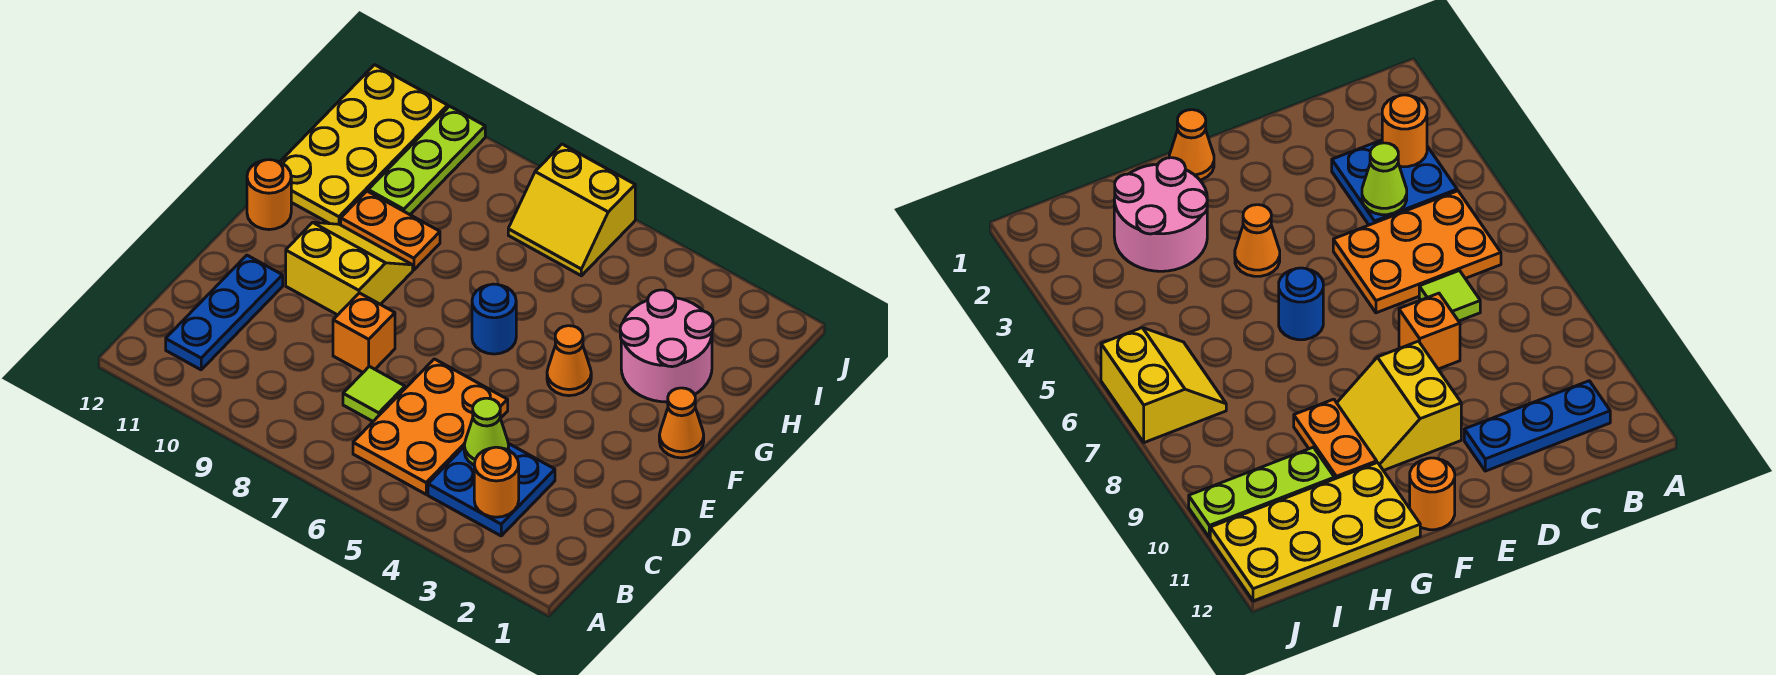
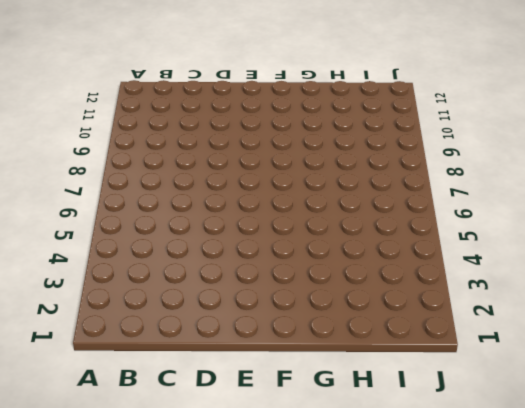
none -> blue plate B3:C4 level 1
none -> orange plate B5:D6 level 1
none -> blue plate B11:D11 level 1

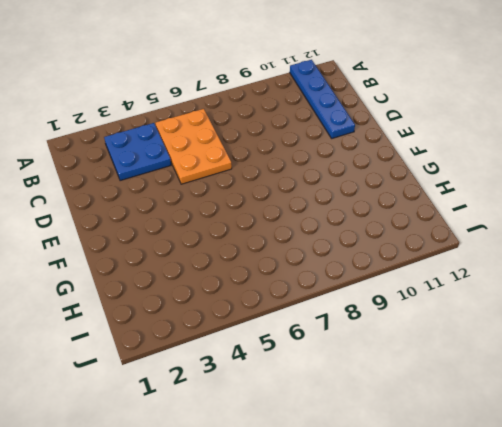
blue plate A11:D11 level 1 -> blue plate B11:D11 level 1
none -> lime tile C7 level 1
none -> orange brick D8 level 1
none -> yellow slope E9:F10 level 1 top E

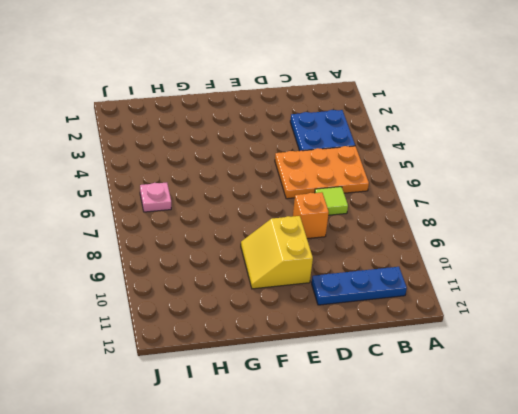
pink plate I6 level 1 -> yellow slope I6:J7 level 1 top J
none -> orange cone F1 level 1
none -> orange cone F4 level 1
none -> blue round brick F6 level 1

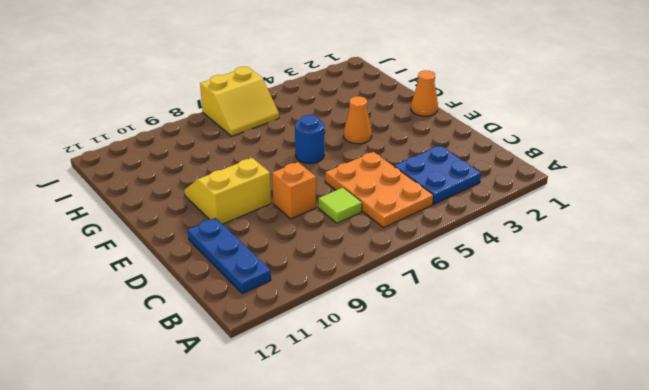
none -> orange round brick F12 level 1
none -> pink round brick G2:H3 level 1
none -> orange plate G9:G10 level 1

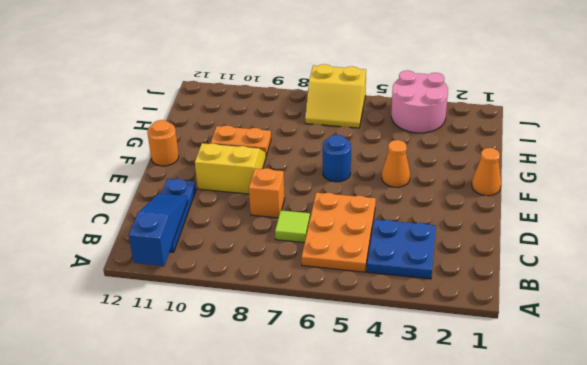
blue slope A11:C11 level 2 top A -> none
pink round brick I3:J4 level 1 -> pink round brick G2:H3 level 1
none -> yellow plate G11:J12 level 1
none -> lime plate H10:J10 level 1
none -> orange round brick B3 level 2

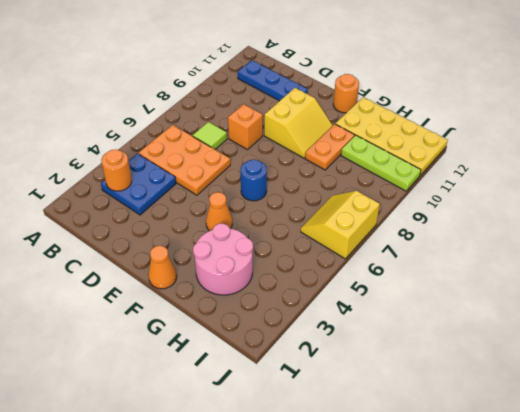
none -> lime cone C4 level 2

